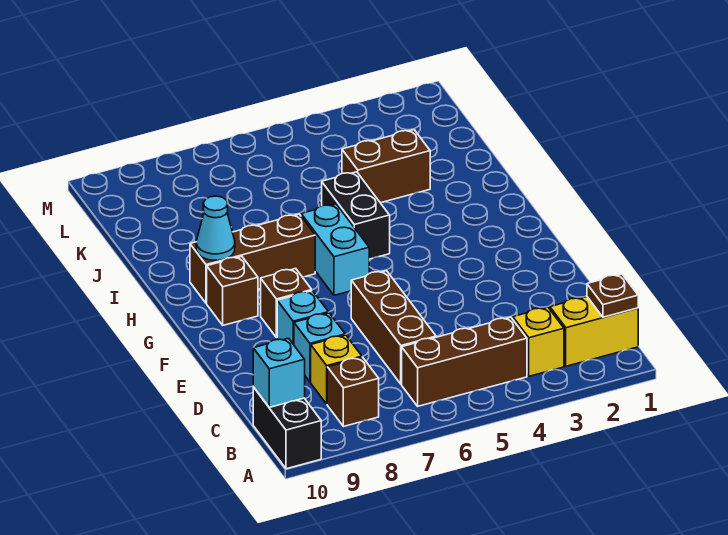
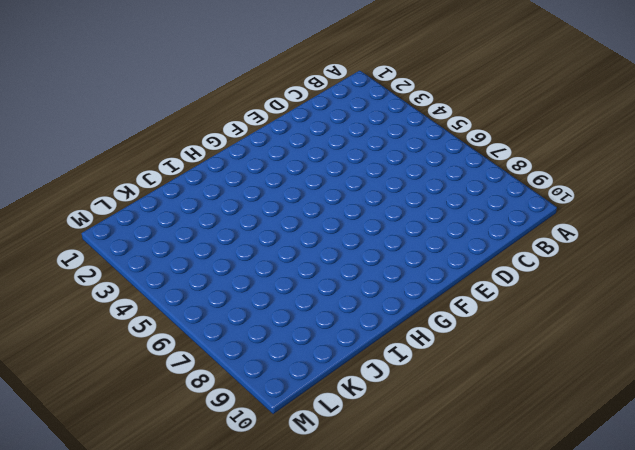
none -> black brick A10:B10 level 1
none -> yellow brick B1:B2 level 1
none -> yellow brick B3 level 1

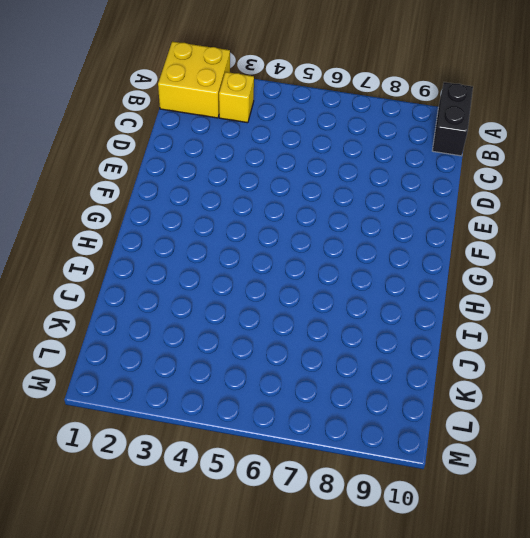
yellow brick A1:B2 level 1 -> yellow brick B1:B2 level 1
none -> brown brick B4:B6 level 1
none -> brown brick B8 level 1
none -> brown brick C6:E6 level 1

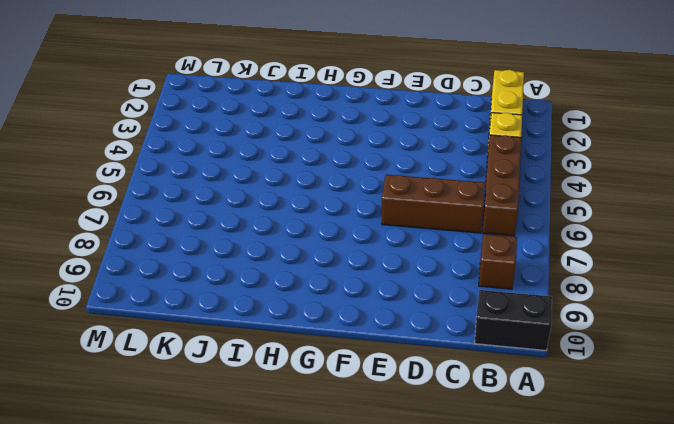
none -> yellow brick C8 level 1
none -> cyan brick D8 level 1
none -> cyan brick E8 level 1

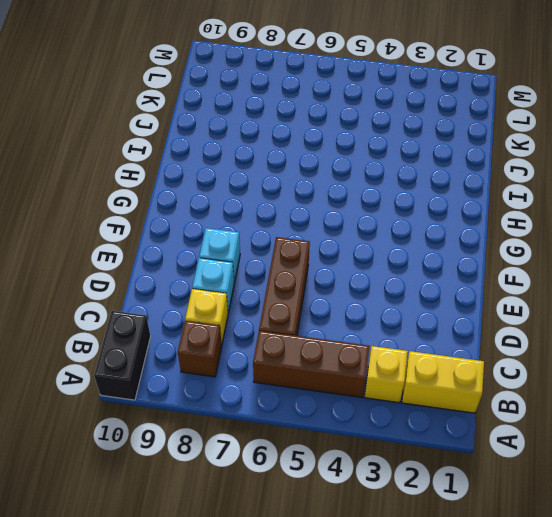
none -> brown brick F8 level 1
none -> cyan brick G6:H6 level 1
none -> brown brick G9 level 1

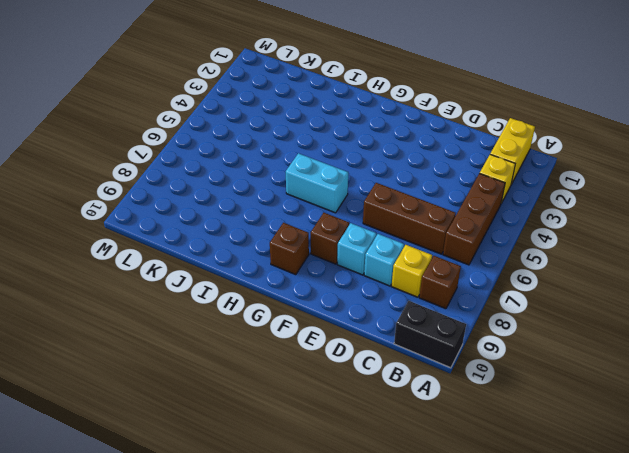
none -> black brick H5:I5 level 1
none -> brown brick H7:H9 level 1
none -> brown brick J3:J4 level 1

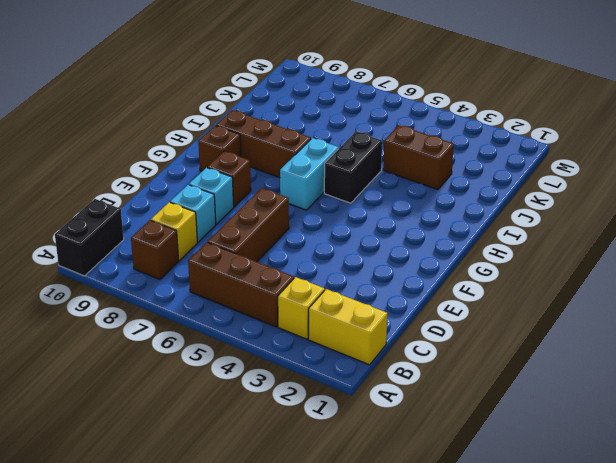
none -> brown plate B1 level 2
none -> cyan brick B10 level 2
none -> cyan cone H9 level 2

